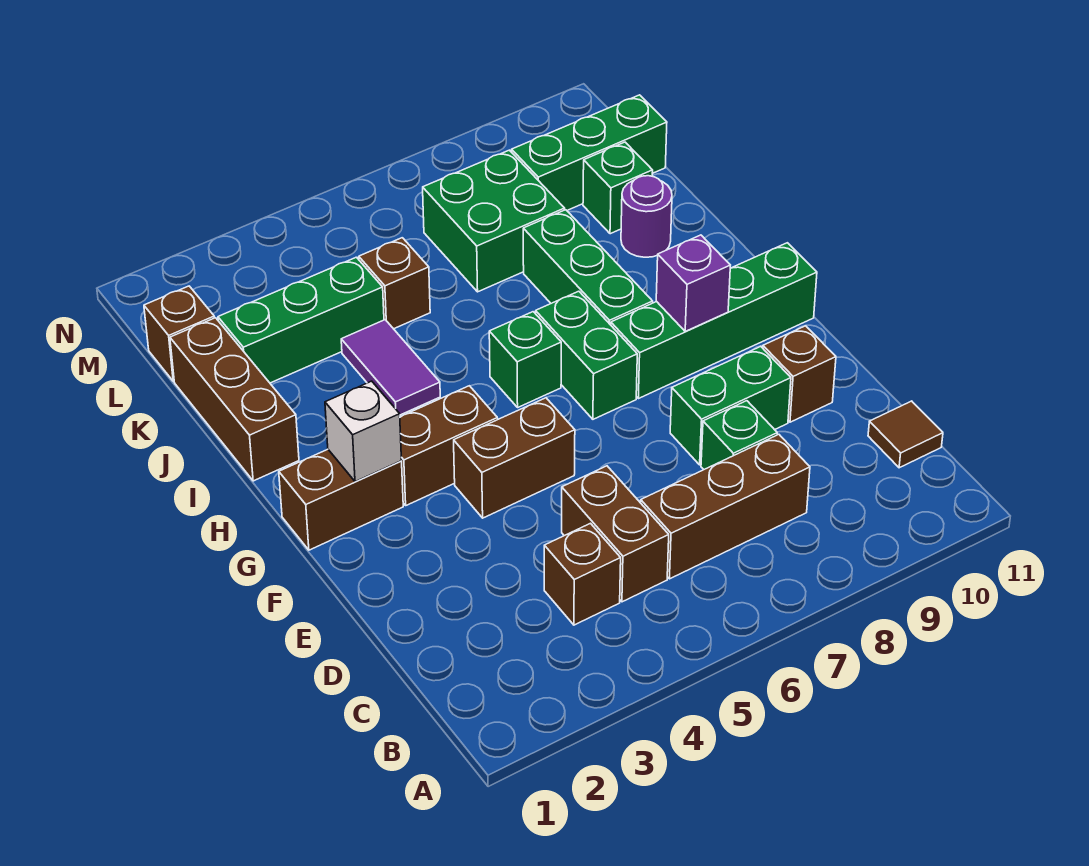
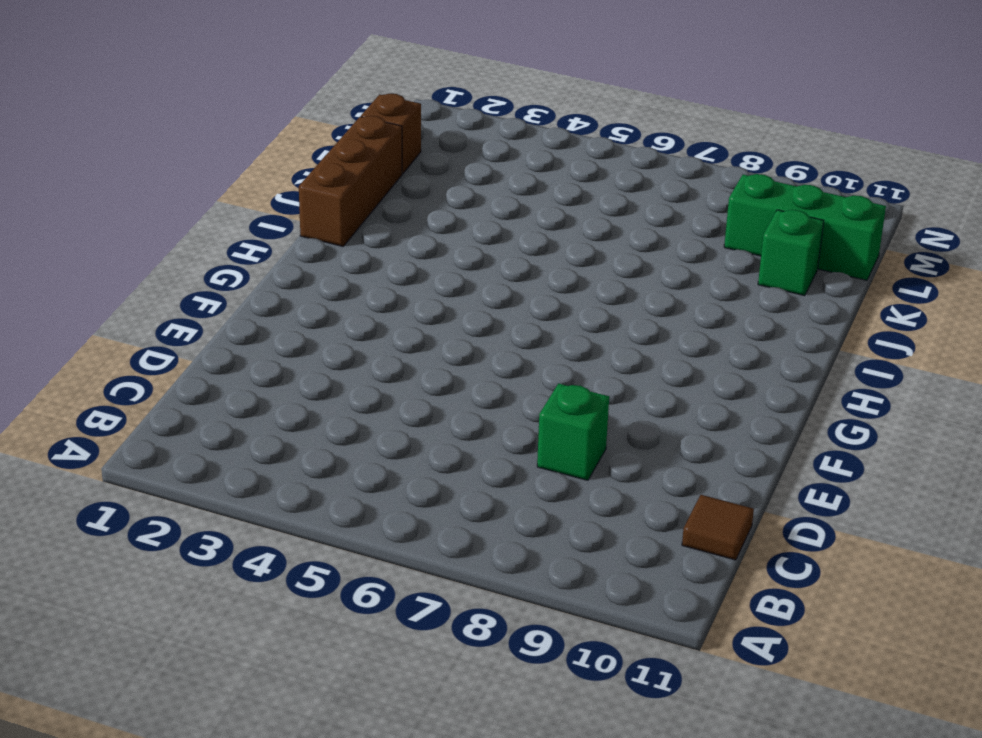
none -> brown brick C4 level 1
none -> brown brick C5:D5 level 1
none -> brown brick C6:C8 level 1

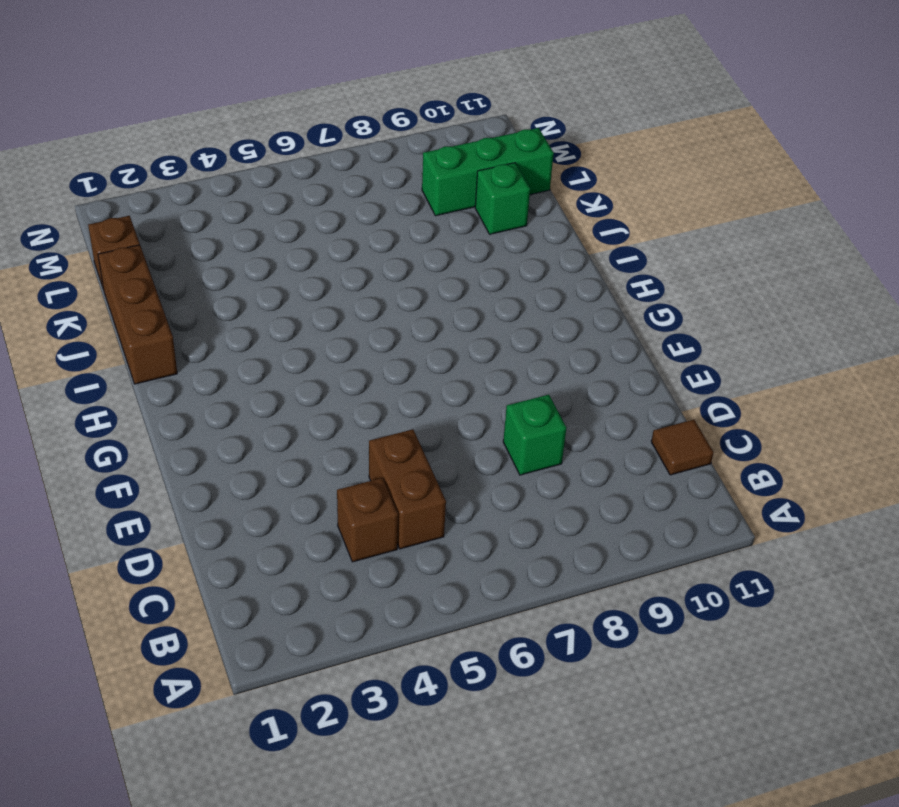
none -> brown brick C6:C8 level 1
none -> green brick E8:E9 level 1
none -> brown brick E10 level 1

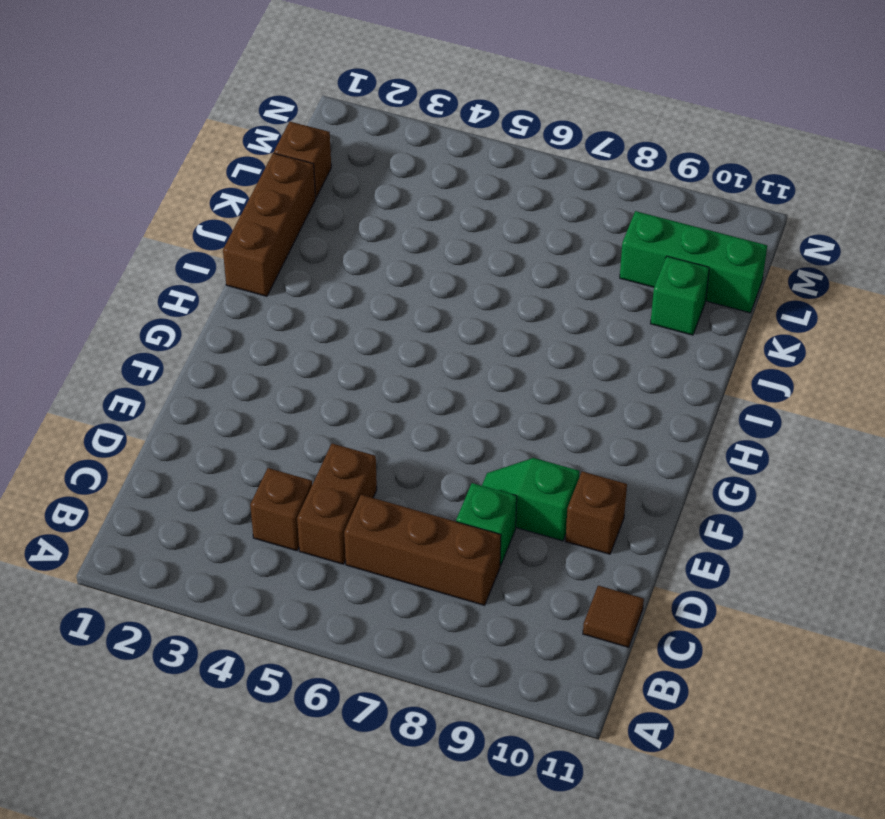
green slope E8:E9 level 1 top 9 -> green brick E8:E9 level 1
none -> brown brick F4:F5 level 1
none -> brown brick G1:G2 level 1
none -> brown brick G3:G4 level 1

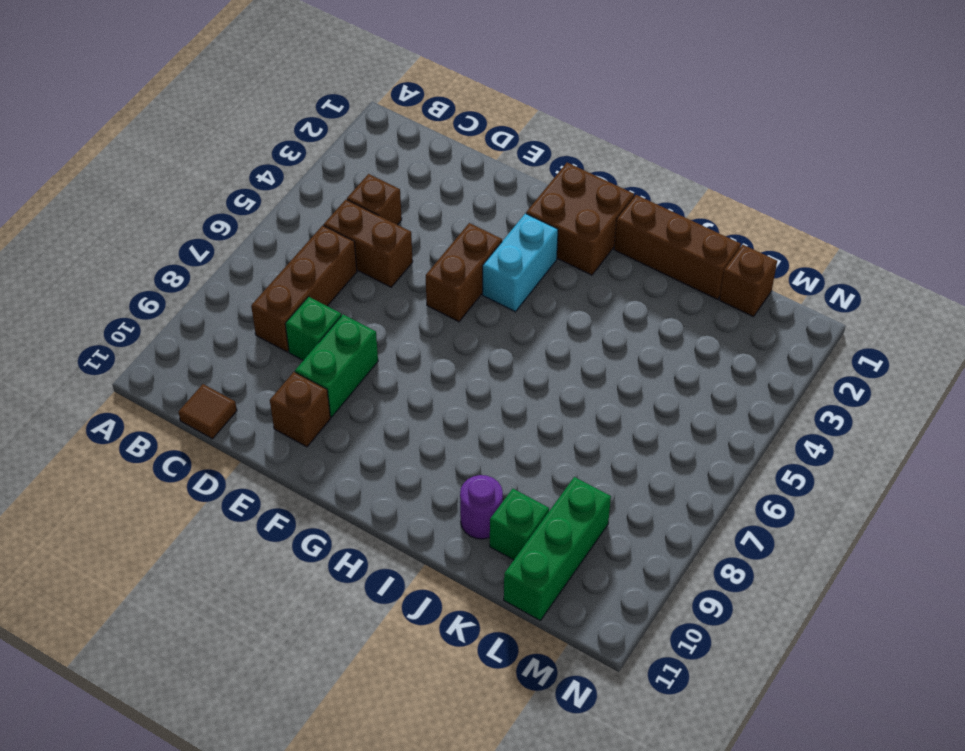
brown brick G1:H2 level 1 -> brown brick G1:G2 level 1
cyan brick G3:G4 level 1 -> brown brick G3:G4 level 1
none -> green brick G7:H7 level 1
none -> green brick G8:G11 level 1
none -> green brick H6 level 1

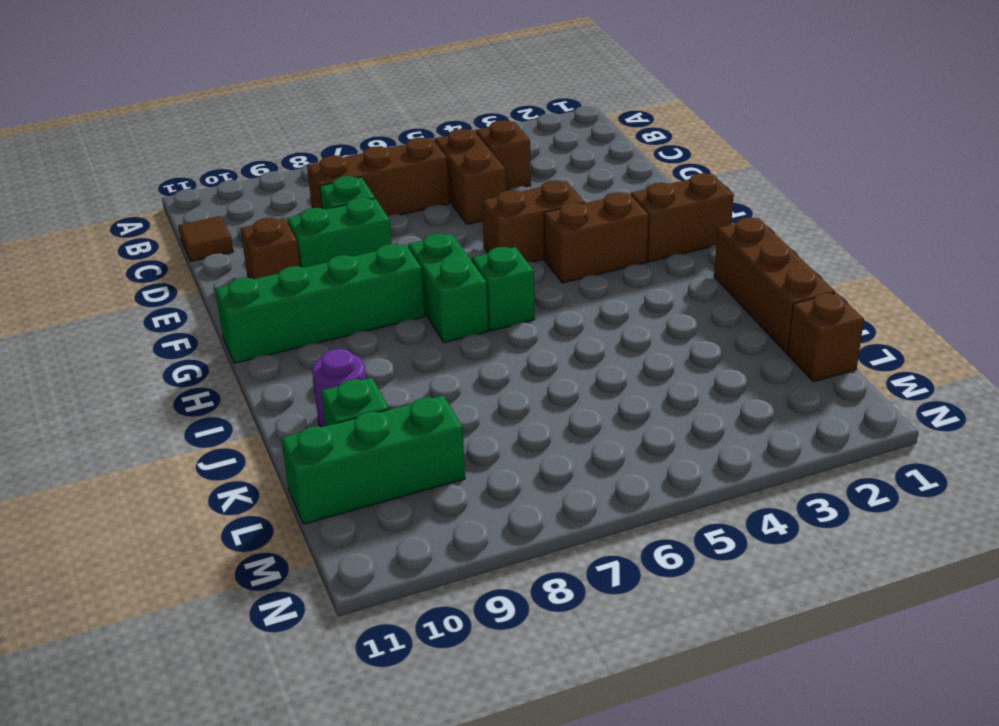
none -> green brick H8:J8 level 1
none -> purple tile I4:J4 level 1
none -> green brick K2:K4 level 1

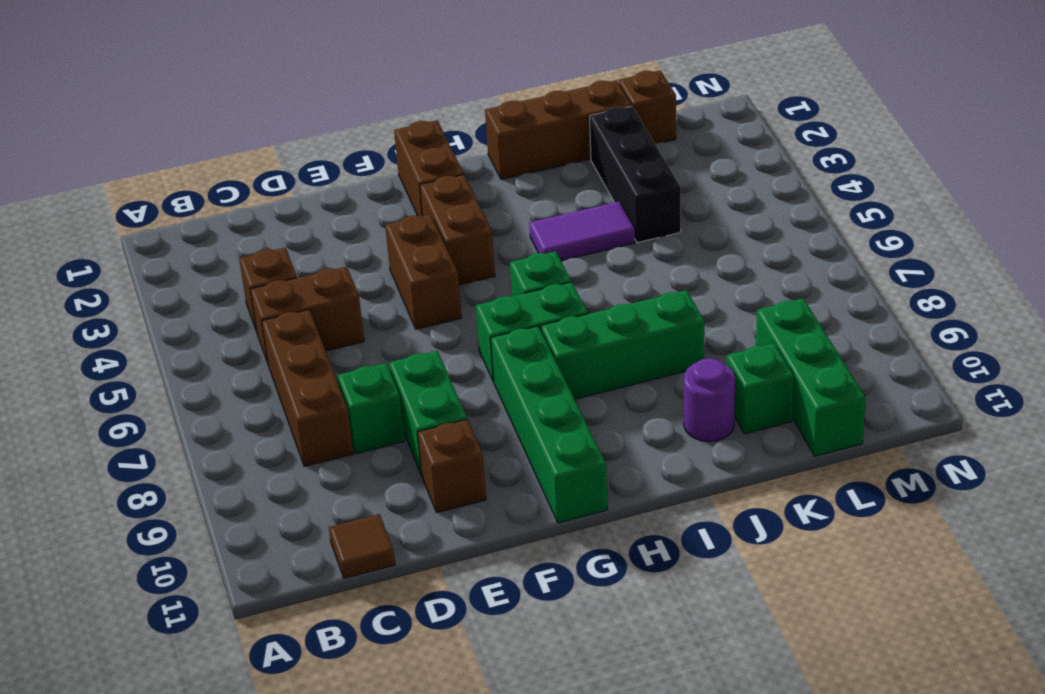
black brick K2:K4 level 1 -> green brick K2:K4 level 1
none -> brown brick K5 level 1
none -> green brick K7:L8 level 1
none -> white brick G2 level 2

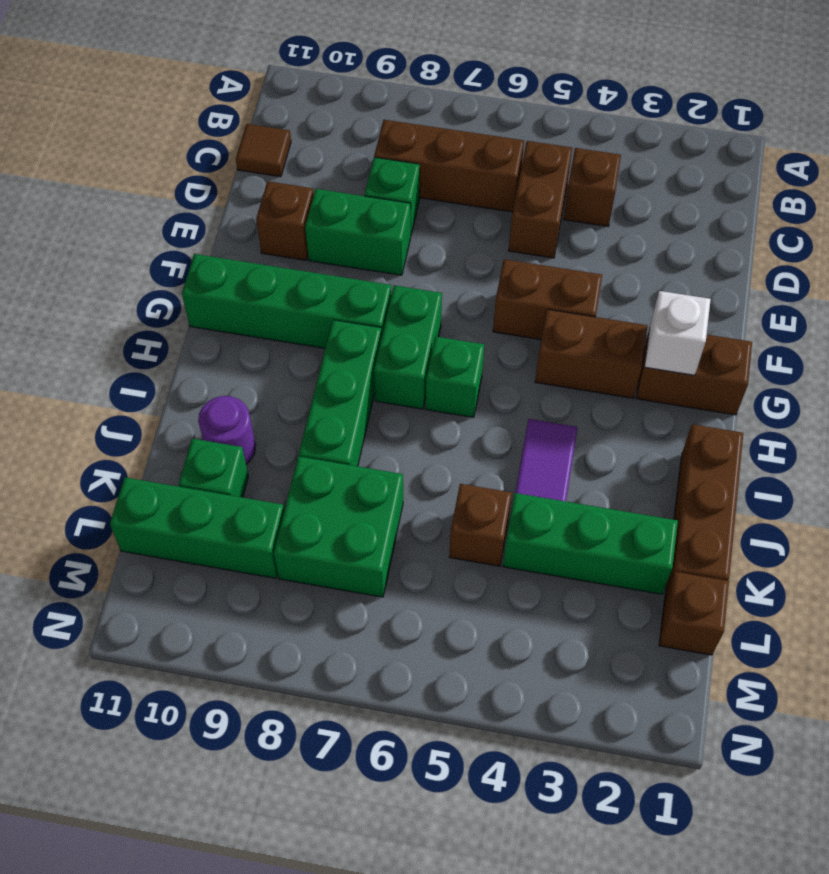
none -> purple brick G9 level 2

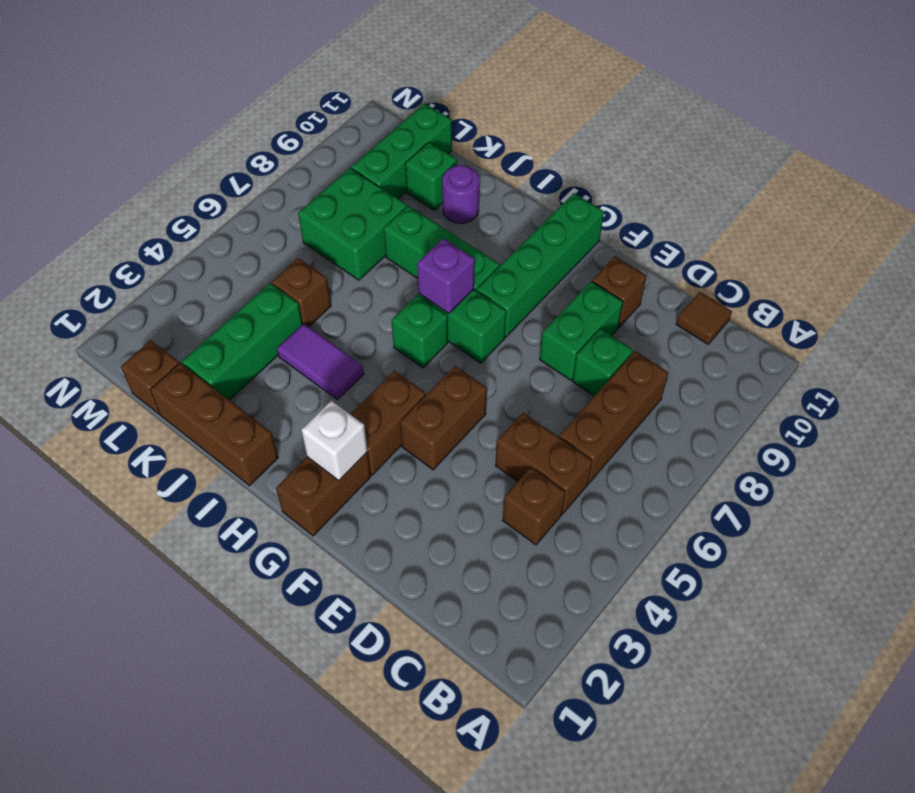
purple brick H7 level 2 -> purple brick G9 level 2

